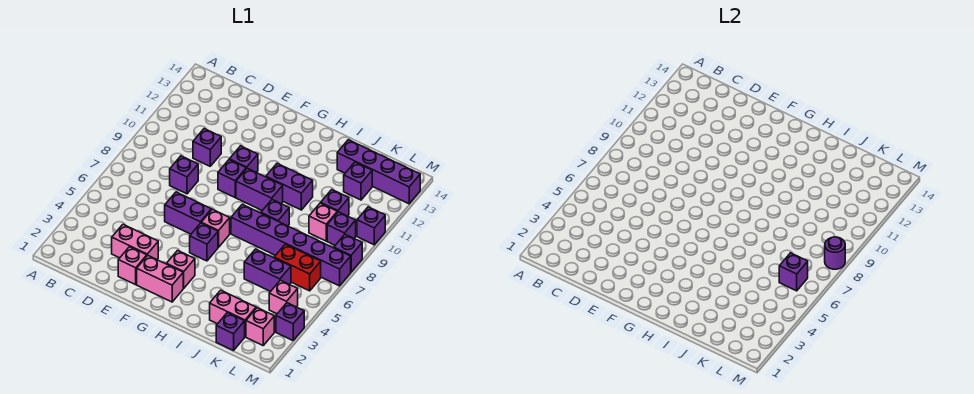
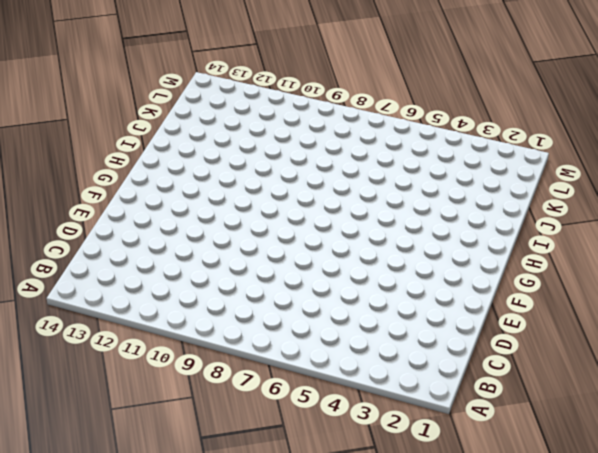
none -> pink brick D3:E3 level 1
none -> purple brick D8 level 1
none -> purple brick D10 level 1
none -> pink brick E2 level 1

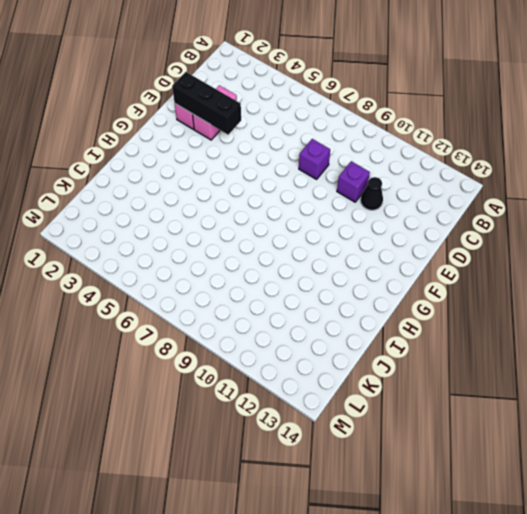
black cone D11 level 1 -> none
black brick E2:E4 level 2 -> none
none -> purple brick E6:F6 level 1
none -> pink brick F2:G2 level 1
none -> purple brick F9 level 1
none -> purple brick F10 level 1

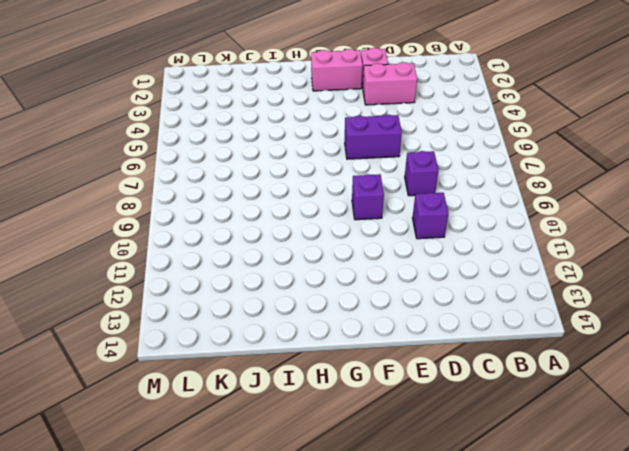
none -> purple brick F10 level 1
none -> pink brick G3 level 1
none -> purple brick G5 level 1
none -> pink brick G6 level 1

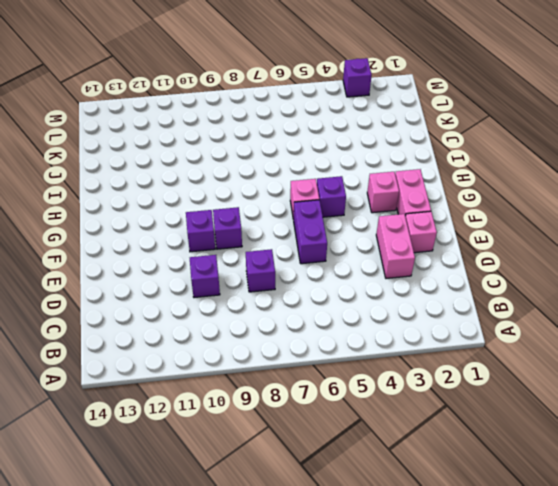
none -> purple brick G9:H9 level 1
none -> purple brick H7:M7 level 1
none -> purple brick H10:I10 level 1
none -> purple brick I8 level 1

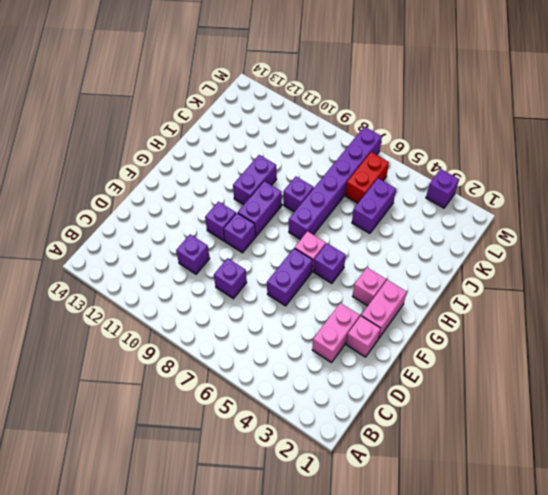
none -> pink brick J2:K2 level 1
none -> purple brick J13:M13 level 1
none -> purple brick K1 level 1
none -> pink brick K9 level 1

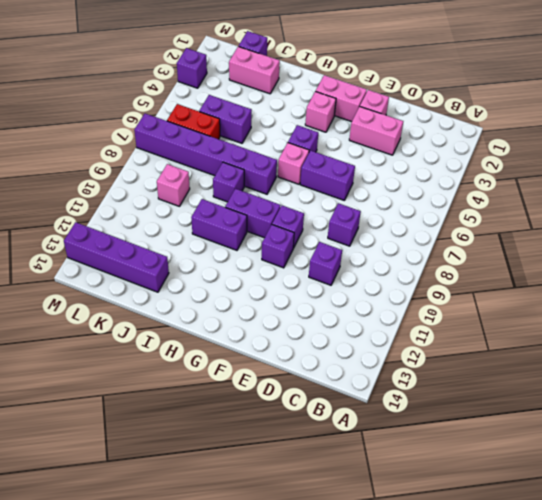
none -> purple brick K10 level 1
none -> purple brick K12 level 1
none -> pink brick L2 level 1
none -> pink brick L4 level 1

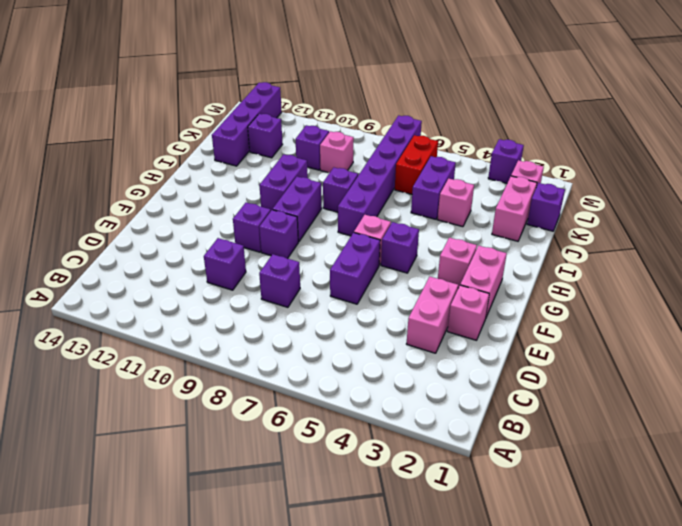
pink brick J4 level 1 -> pink brick L4 level 1
none -> purple brick L9 level 1
none -> purple brick M8 level 1
none -> purple brick M10 level 1
none -> purple brick L6 level 2

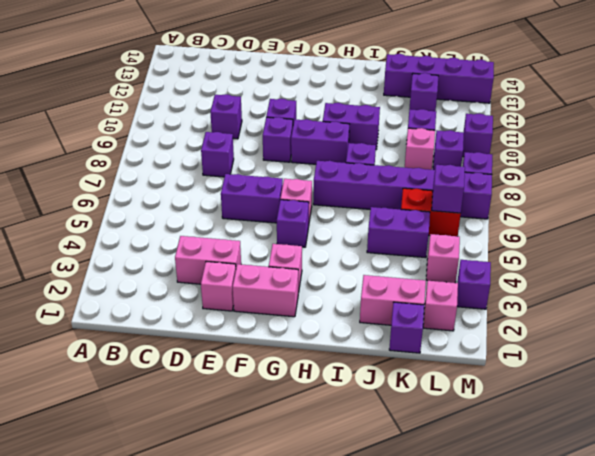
none -> purple round brick M8 level 2

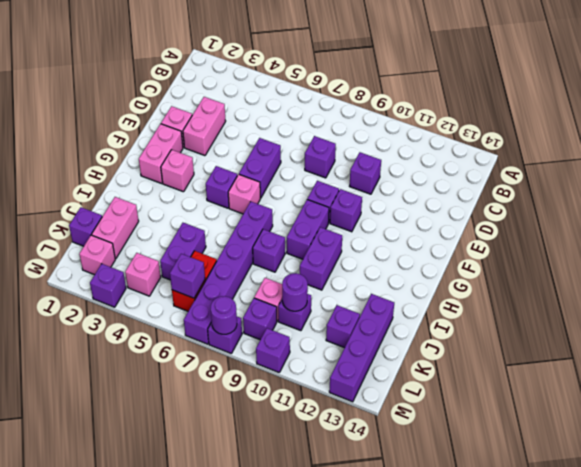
purple round brick K10 level 2 -> none

